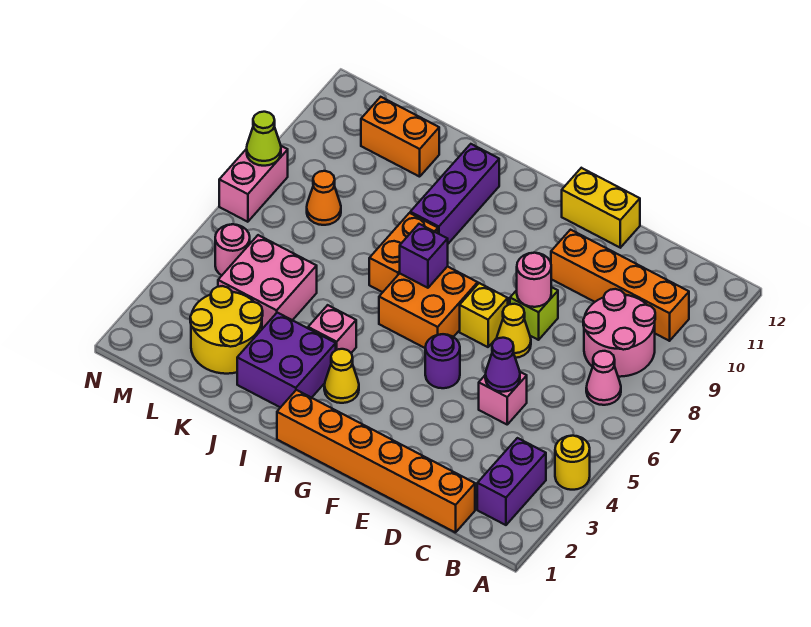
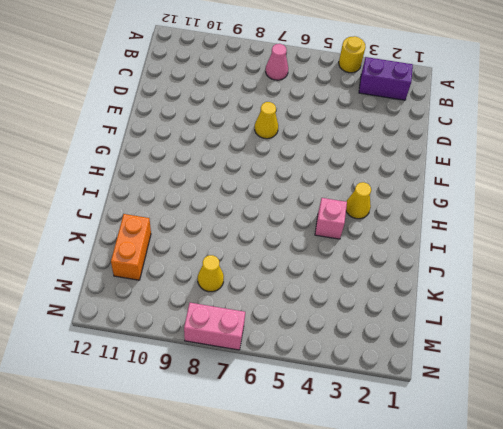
yellow cone L8 level 1 -> orange cone L8 level 1
none -> pink round brick B8:C9 level 1
none -> orange brick B10:E10 level 1
none -> orange brick C1:H1 level 1

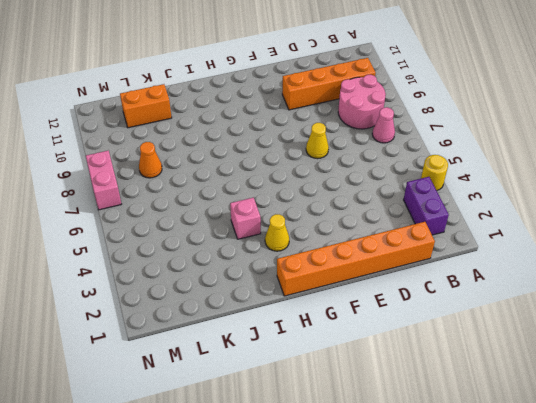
none -> pink brick D5 level 1
none -> lime brick E8 level 1
none -> yellow brick E12:F12 level 1

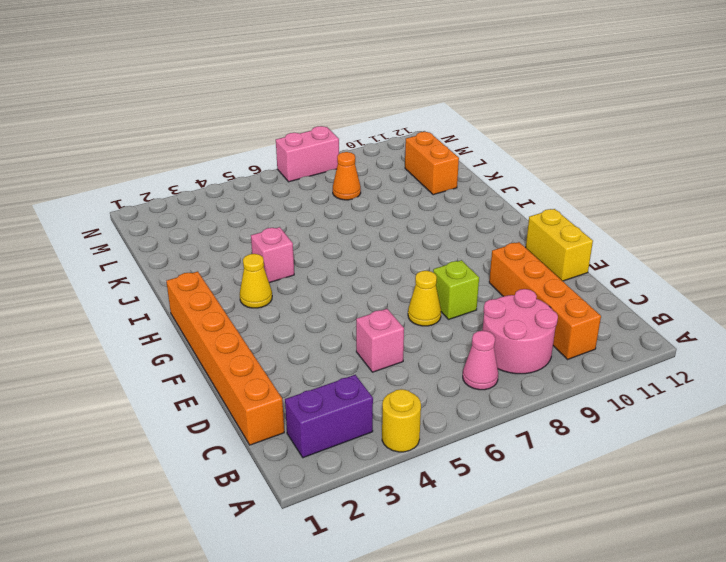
none -> purple round brick F5 level 1
none -> yellow brick F7 level 1
none -> orange brick G6:H7 level 1

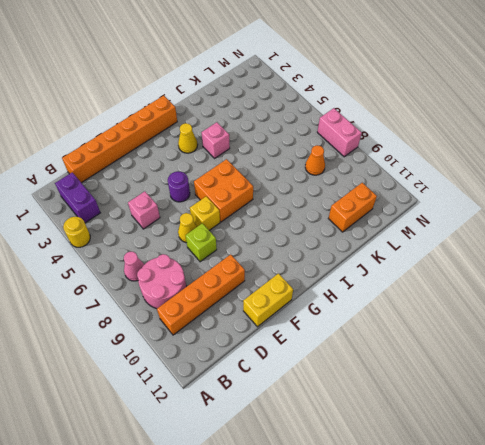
none -> purple brick I2:J3 level 1
none -> orange brick I7:I8 level 1
none -> purple brick I9:I11 level 1

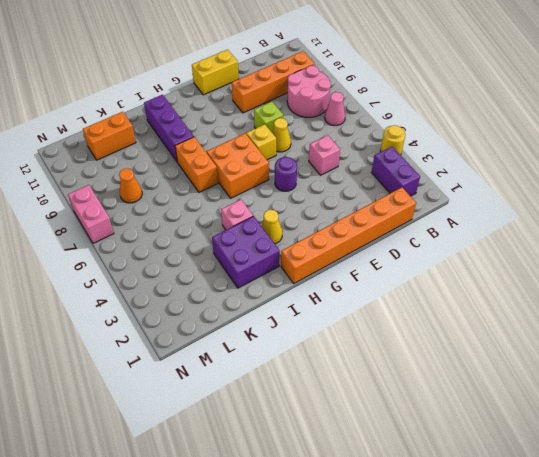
none -> yellow round brick K2:L3 level 1
none -> pink brick K4:L5 level 1
none -> pink round brick M5 level 1

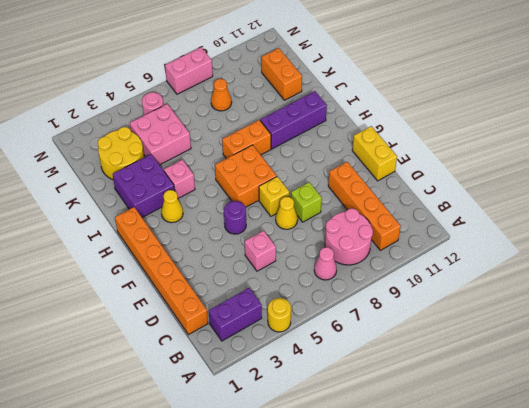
none -> purple cone D5 level 2
none -> pink round brick E8 level 2
none -> purple brick H7 level 2

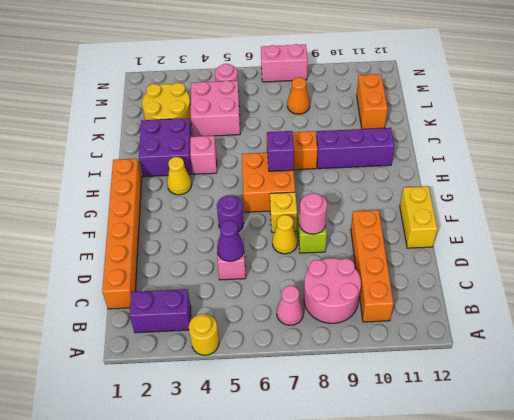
none -> lime cone N8 level 2

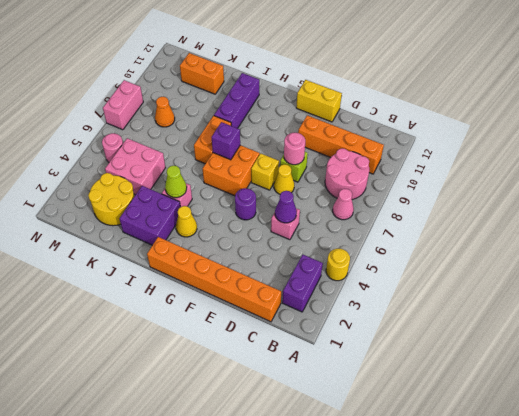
lime cone I4 level 2 -> lime cone N8 level 2

